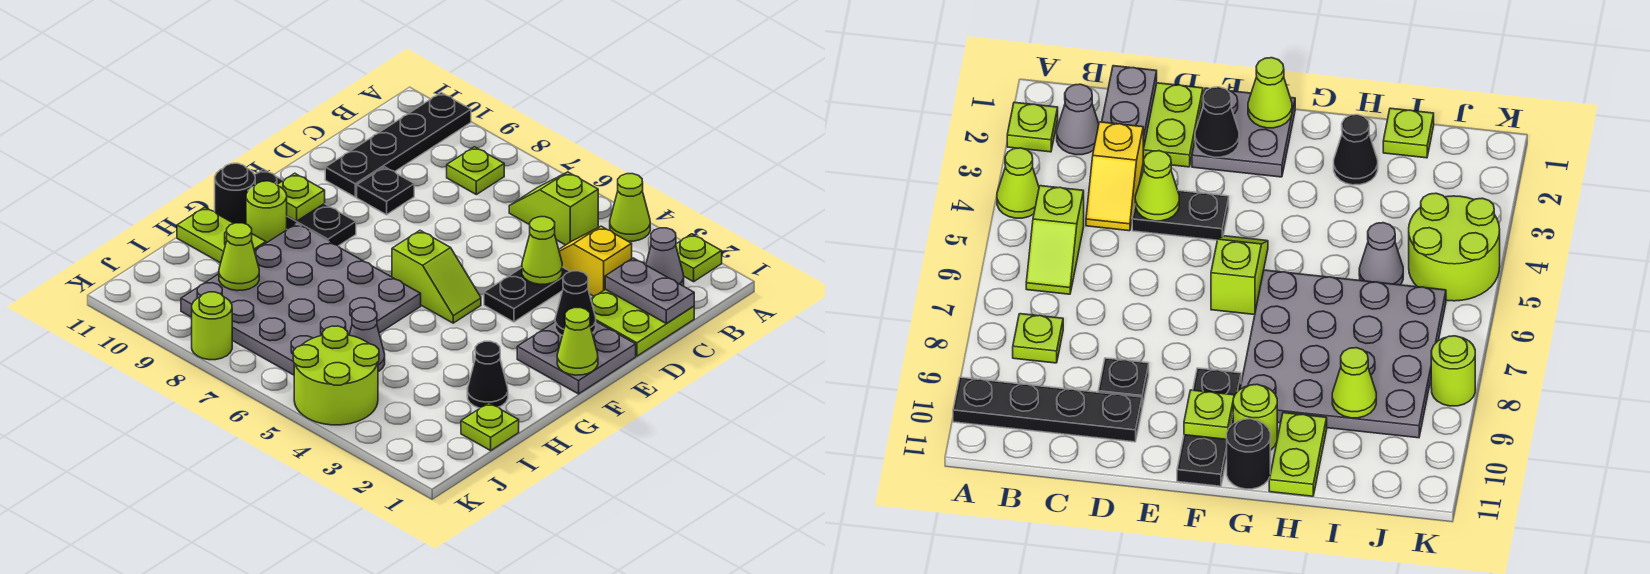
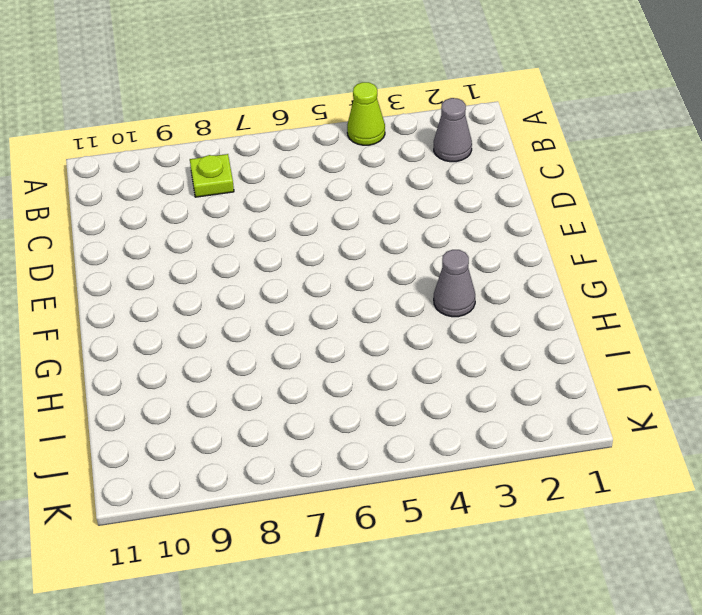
grey cone G3 level 1 -> grey cone I5 level 1
none -> lime plate A2 level 1
none -> black plate A10:D10 level 1
none -> lime slope B5:B6 level 1 top 5

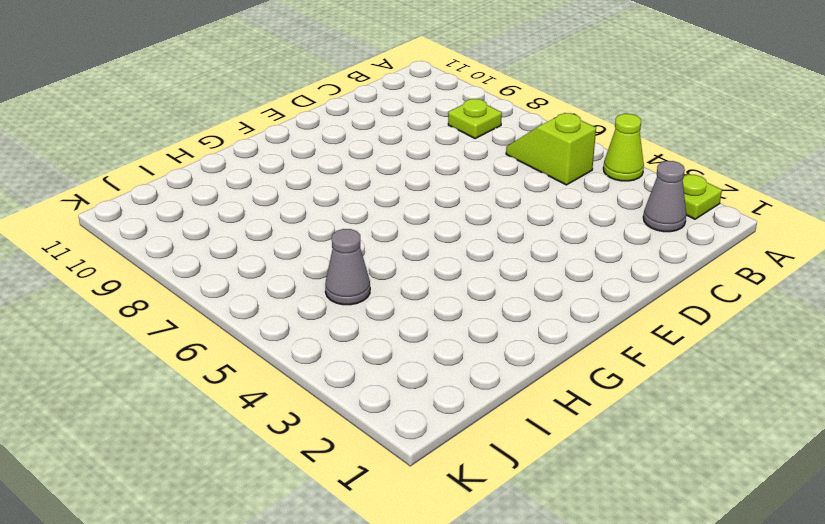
none -> black plate A10:D10 level 1
none -> lime plate C1:D2 level 1
none -> yellow slope C3:C4 level 1 top 3

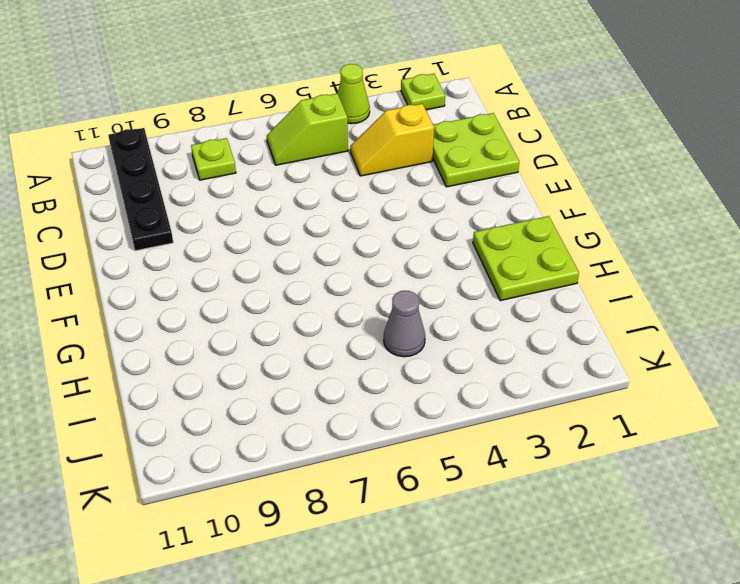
lime plate G1:H2 level 1 -> black cone H2 level 1
none -> grey cone B2 level 1
none -> black plate D4:E4 level 1
none -> black plate D9 level 1

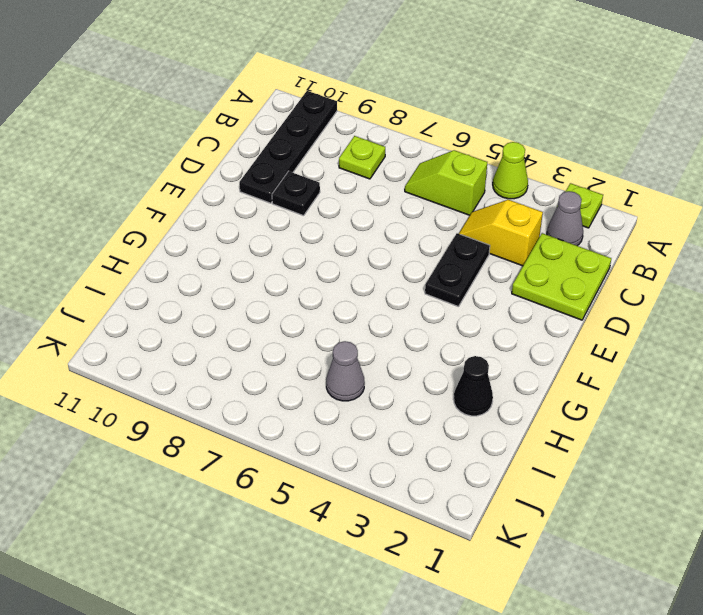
none -> grey plate E1:F2 level 1
none -> lime slope F5:F6 level 1 top 6
none -> black plate F9:F11 level 1

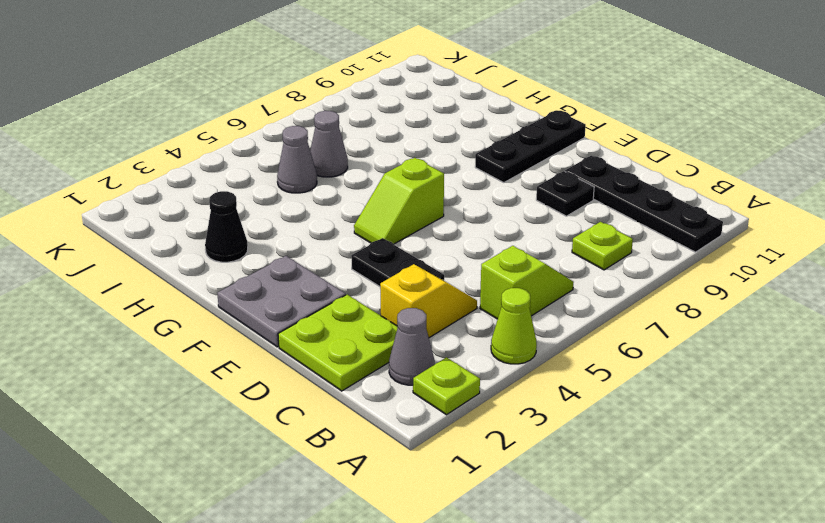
grey cone I6 level 1 -> grey plate G6:J9 level 1
none -> lime round brick G10 level 1
none -> black round brick G11 level 1
none -> lime plate H10:H11 level 1

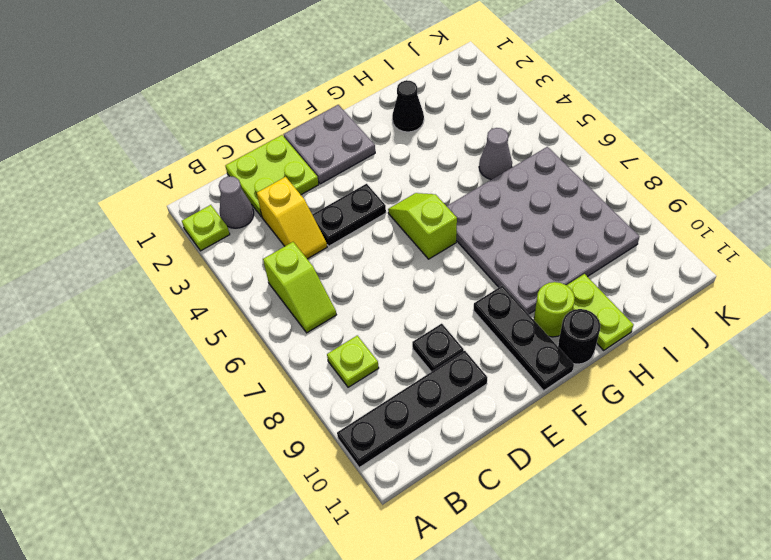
none -> lime cone A4 level 1
none -> lime plate I1 level 1
none -> lime round brick J4:K5 level 1

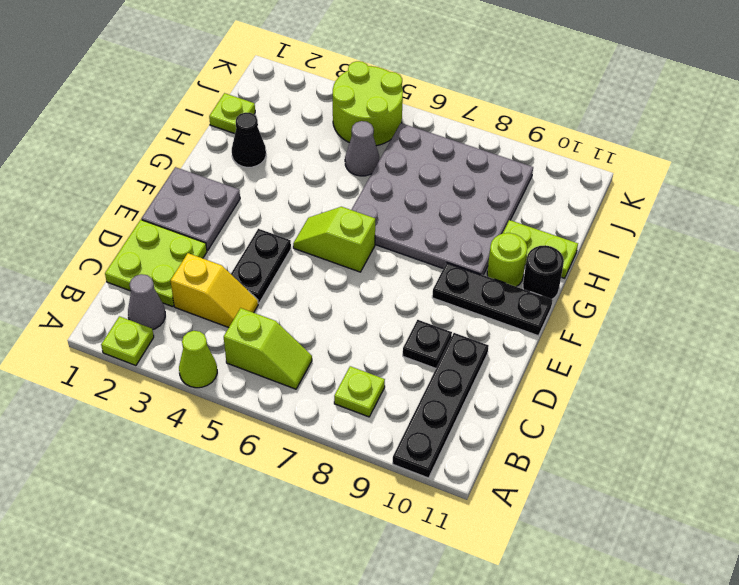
none -> lime round brick K8 level 1
none -> grey plate C1:C2 level 2
none -> lime cone D4 level 2

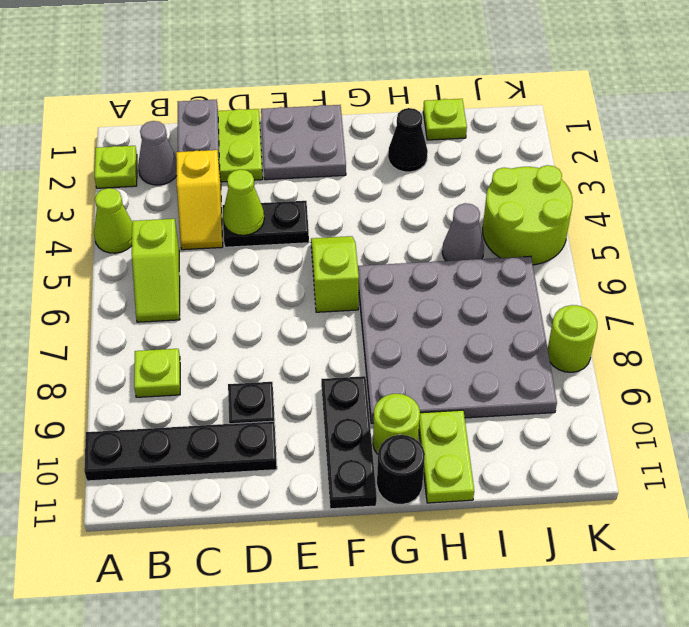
none -> black cone E2 level 2
none -> lime cone F1 level 2
none -> lime plate F10 level 2

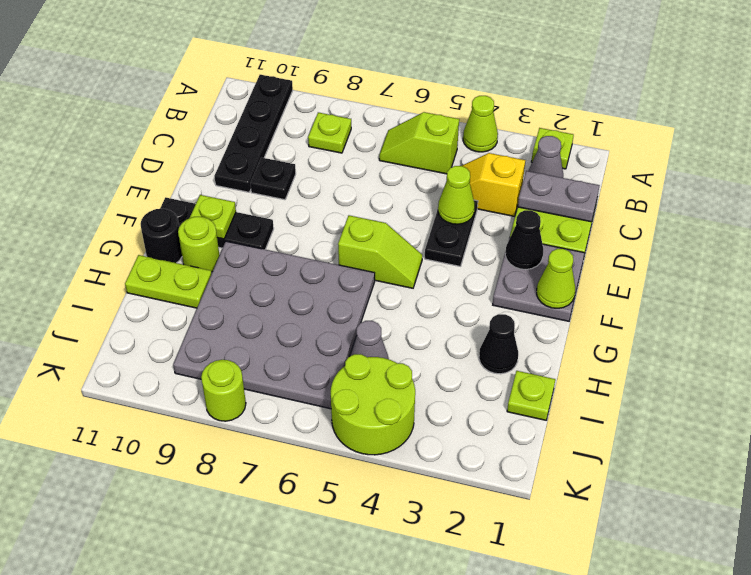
none -> lime cone I9 level 2

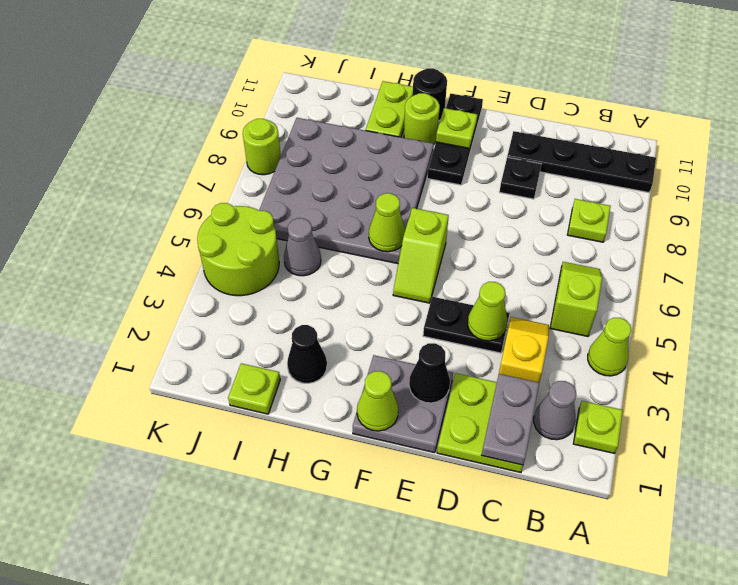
lime cone G6 level 2 -> lime cone I9 level 2

